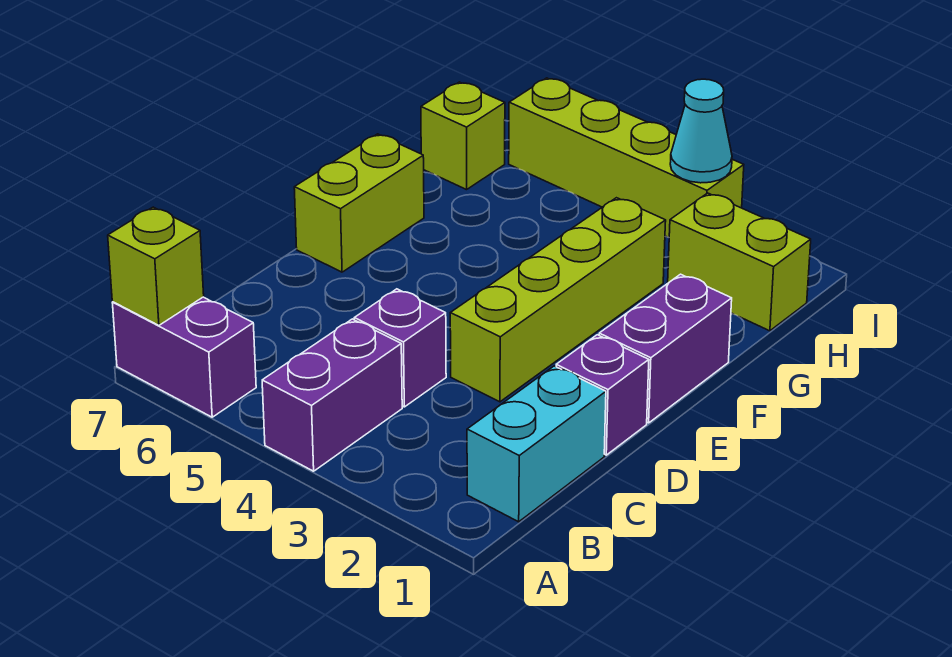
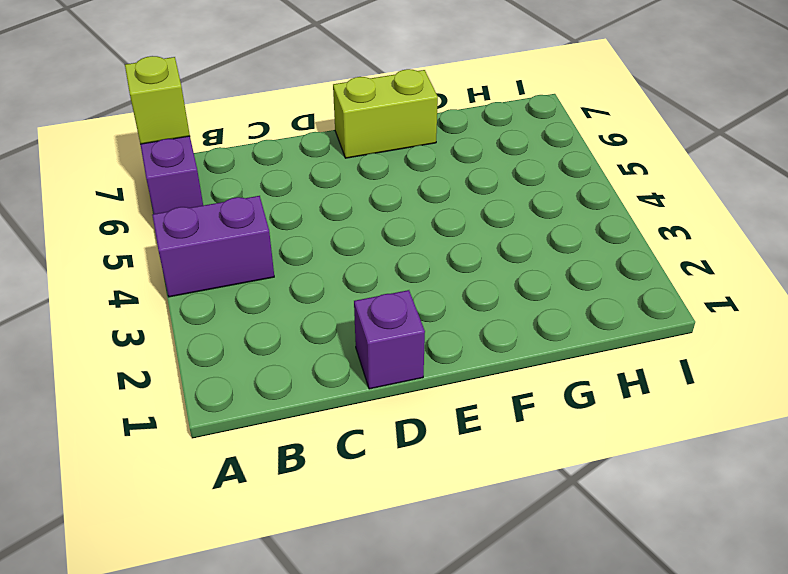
none -> cyan brick B1:C1 level 1
none -> purple brick C4 level 1
none -> lime brick D3:G3 level 1

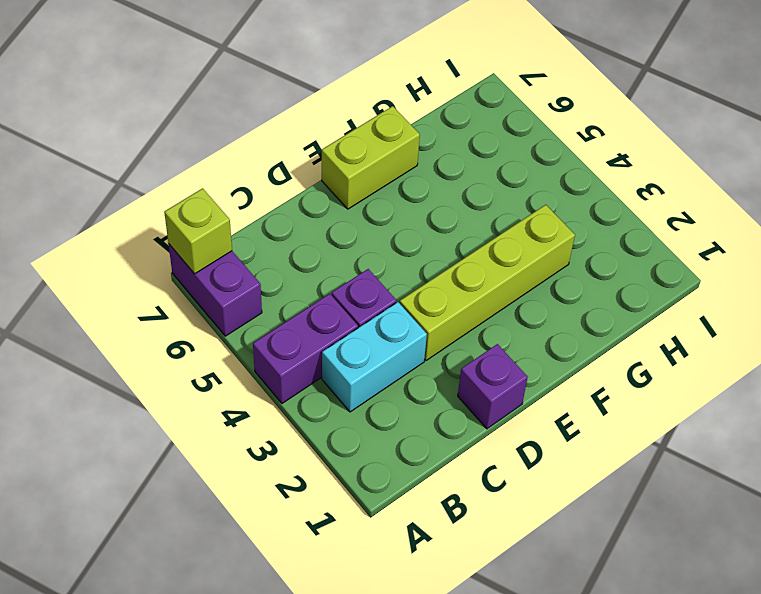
cyan brick B3:C3 level 1 -> cyan brick B1:C1 level 1
none -> purple brick E1:F1 level 1
none -> lime brick H1:H2 level 1
none -> lime brick H7 level 1

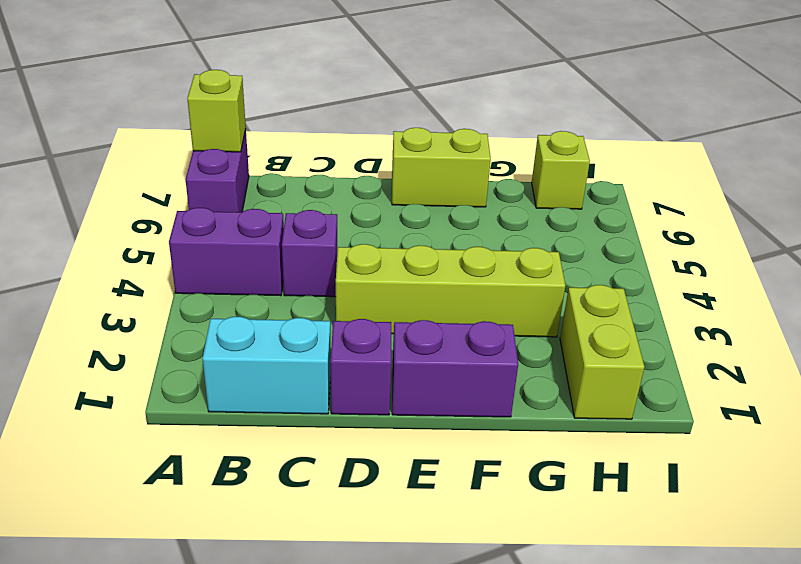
none -> lime brick I3:I6 level 1
none -> cyan cone I3 level 2

